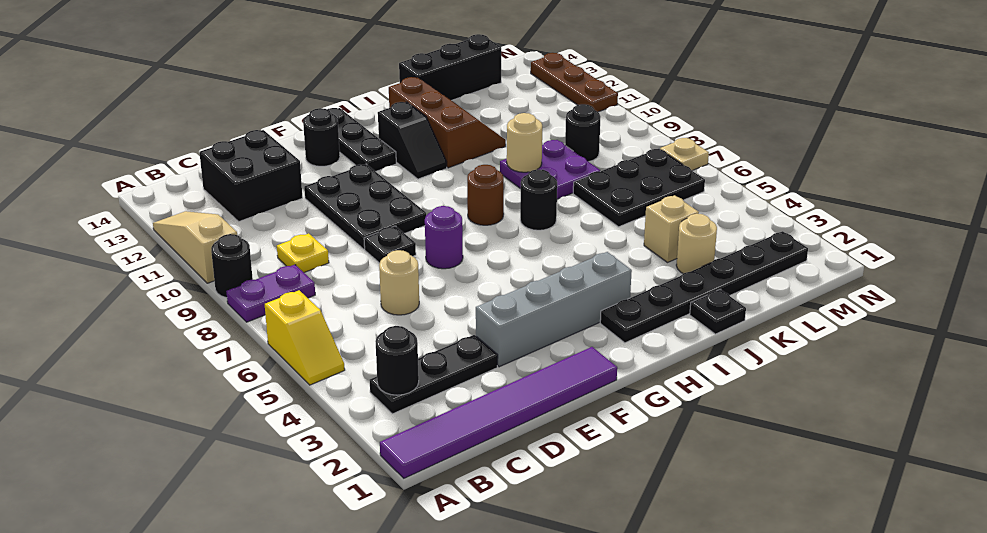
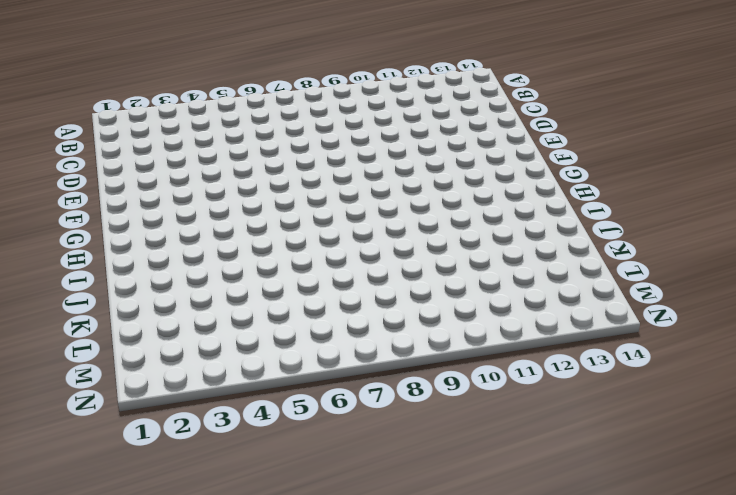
none -> purple tile A1:F1 level 1
none -> yellow slope A5:A6 level 1 top 6
none -> purple plate A8:B8 level 1
none -> black round brick A9 level 1

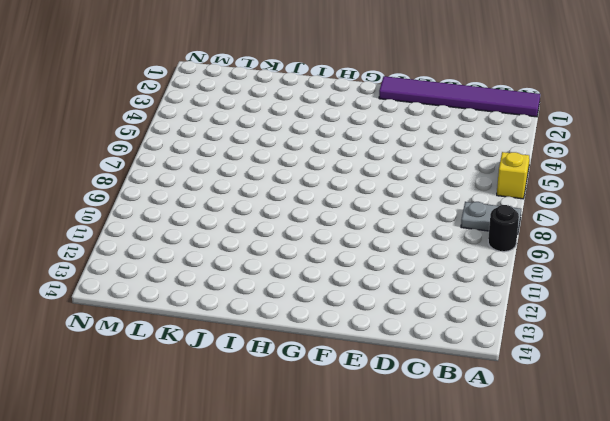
grey plate A8:B8 level 1 -> purple plate A8:B8 level 1
none -> tan slope A10:A12 level 1 top 10
none -> black plate B3:D3 level 1
none -> yellow plate C9 level 1
none -> black brick C12:D13 level 1

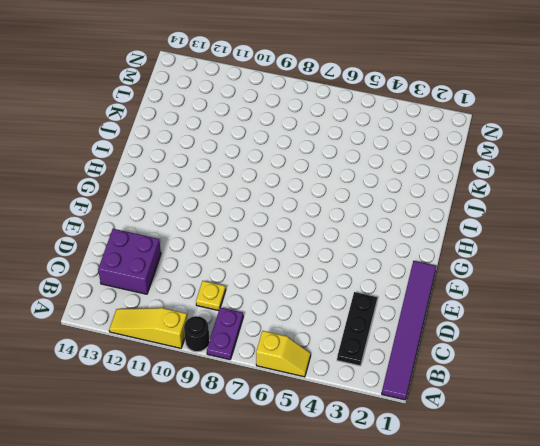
yellow slope A10:A12 level 1 top 10 -> tan slope A10:A12 level 1 top 10
purple brick C12:D13 level 1 -> black brick C12:D13 level 1
none -> tan round brick D6 level 1
none -> grey brick E3:H3 level 1
none -> black plate E8 level 1
none -> black plate E9:F11 level 1

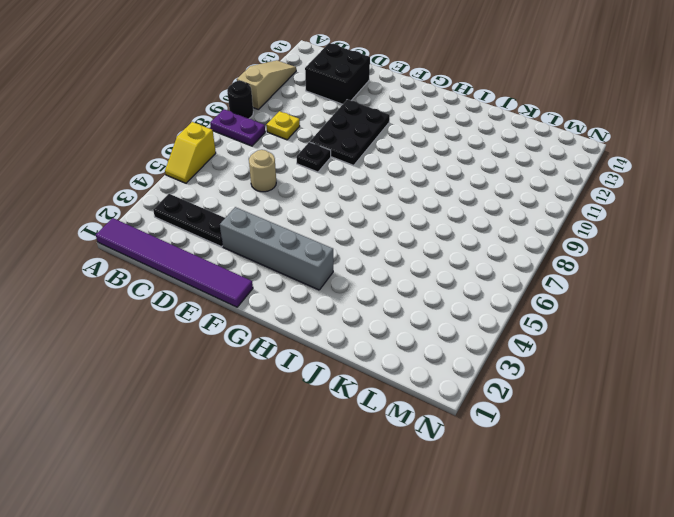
none -> purple round brick F7 level 1
none -> black round brick F13 level 1
none -> black plate G12:G14 level 1
none -> black plate H2:M2 level 1

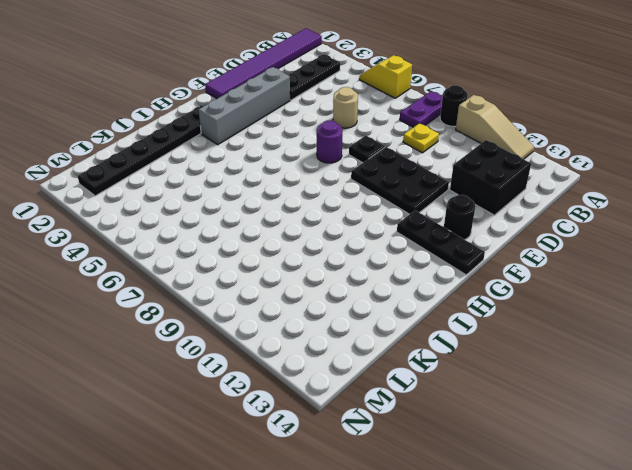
none -> brown round brick H8 level 1
none -> black slope H11:H12 level 1 top 12
none -> black round brick I7 level 1
none -> brown slope I11:J13 level 1 top I

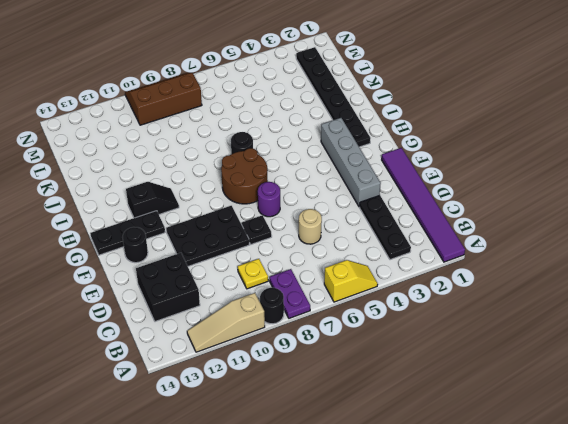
brown round brick G7:H8 level 1 -> brown round brick H8 level 1
brown slope M8:N10 level 1 top M -> brown slope I11:J13 level 1 top I
none -> black plate J1 level 1
none -> purple plate J8:K9 level 1
none -> black brick J14:L14 level 1
none -> tan round brick K3 level 1

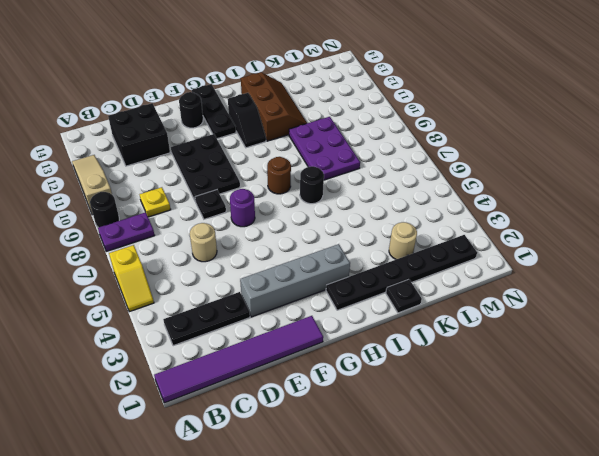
purple plate J8:K10 level 1 -> purple plate J8:K9 level 1
none -> black brick J14:L14 level 1
none -> tan brick K4 level 1
none -> black plate K6:M7 level 1
none -> black round brick L9 level 1

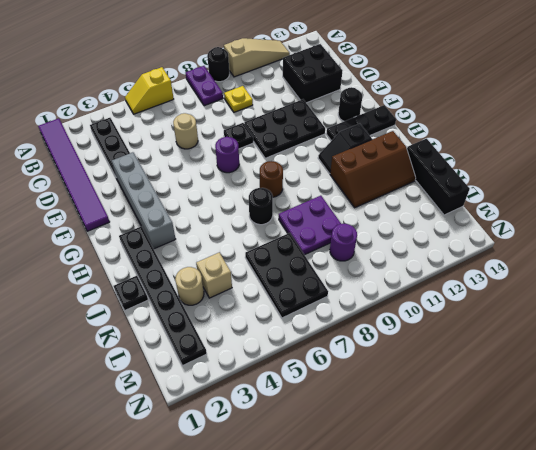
purple round brick L9 level 1 -> black round brick L9 level 1
none -> tan plate N7 level 1
none -> brown plate N11:N13 level 1
none -> black round brick B3 level 2
none -> tan round brick J9 level 2

